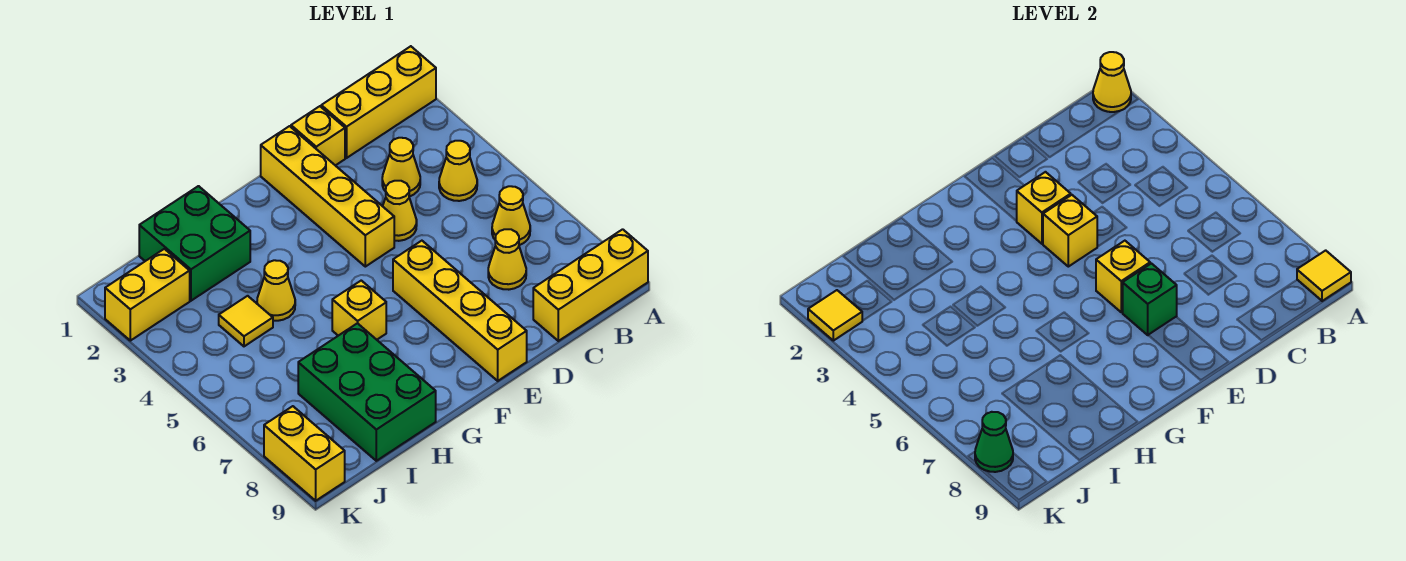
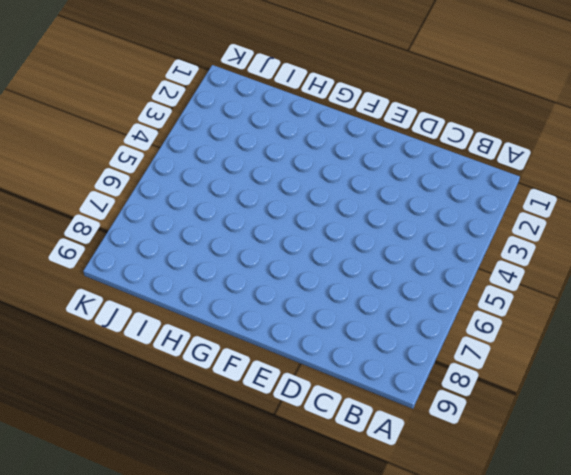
none -> yellow brick A1:C1 level 1
none -> yellow brick A9:C9 level 1
none -> yellow cone B4 level 1

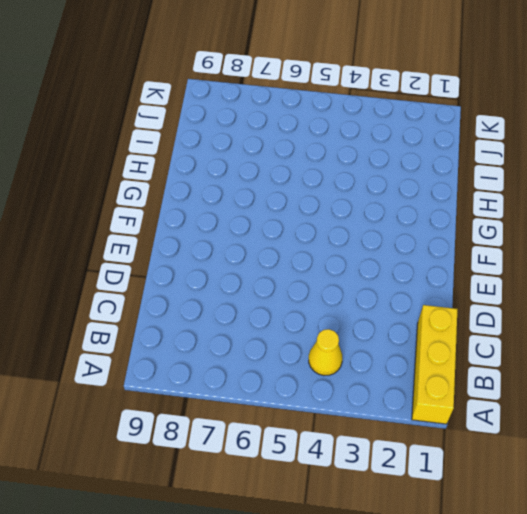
none -> yellow brick A9:C9 level 1
none -> yellow cone B6 level 1
none -> yellow cone C3 level 1

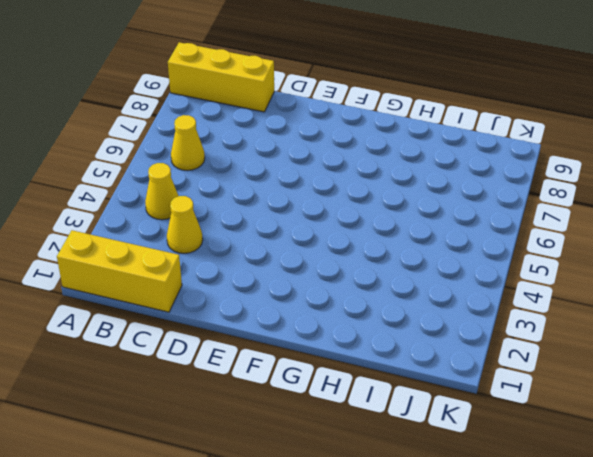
none -> yellow cone C7 level 1
none -> yellow brick D1 level 1
none -> yellow cone D4 level 1

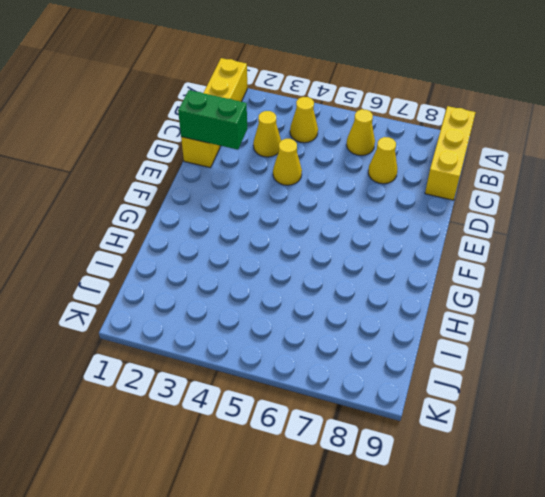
green brick D1:D2 level 2 -> none
none -> yellow brick E1:E4 level 1
none -> yellow brick E6:E9 level 1
none -> yellow brick G6 level 1

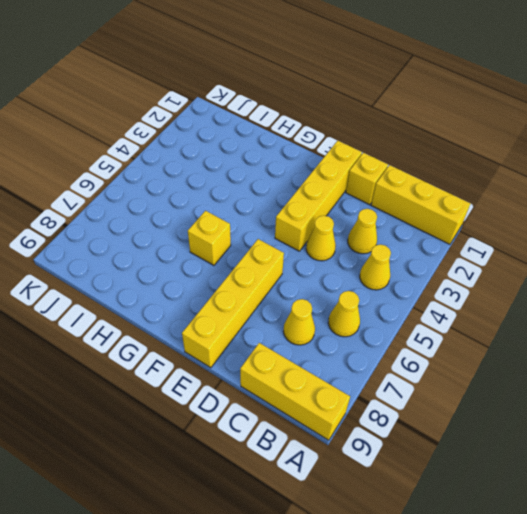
none -> green brick H1:I2 level 1
none -> yellow cone H4 level 1
none -> green brick H7:I9 level 1

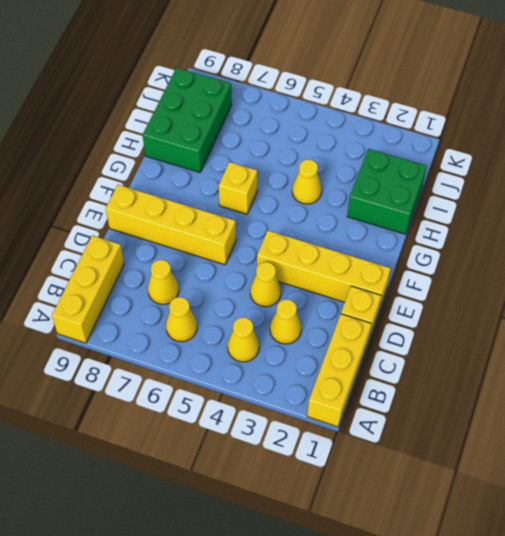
green brick H8:J9 level 1 -> green brick H7:I9 level 1
none -> yellow tile I4 level 1
none -> yellow brick J2:K2 level 1
none -> yellow brick K8:K9 level 1

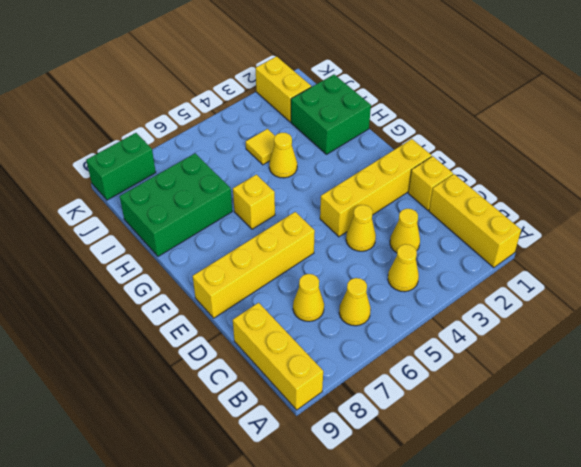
green brick K8:K9 level 1 -> yellow brick K8:K9 level 1
none -> yellow cone A1 level 2
none -> yellow tile A9 level 2
none -> yellow brick E3 level 2

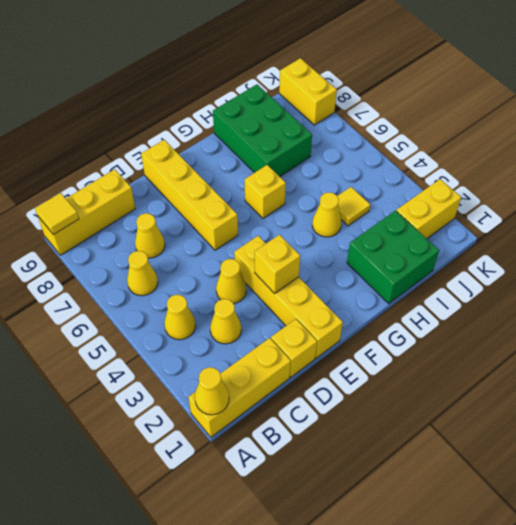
none -> yellow brick E4 level 2
none -> yellow brick E6 level 2
none -> green brick E7 level 2

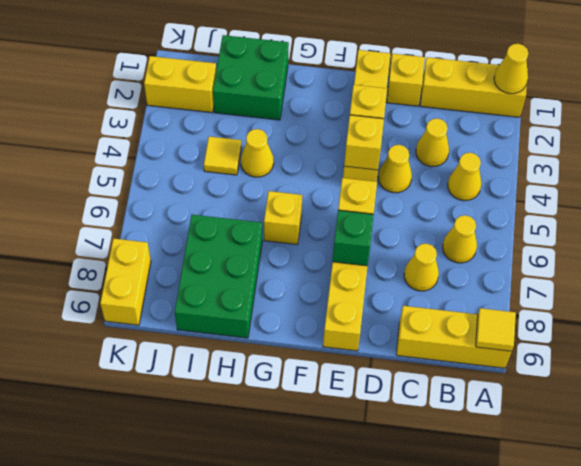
none -> yellow tile K2 level 2
none -> green cone K8 level 2

